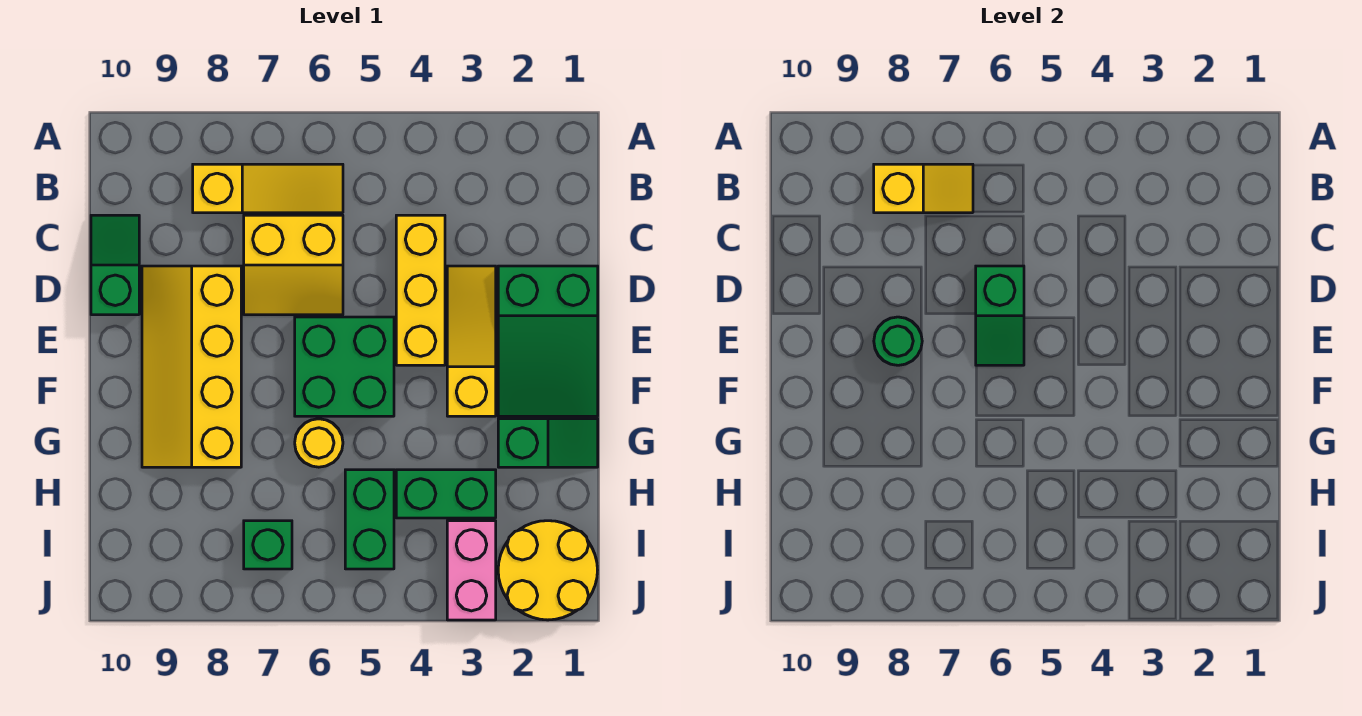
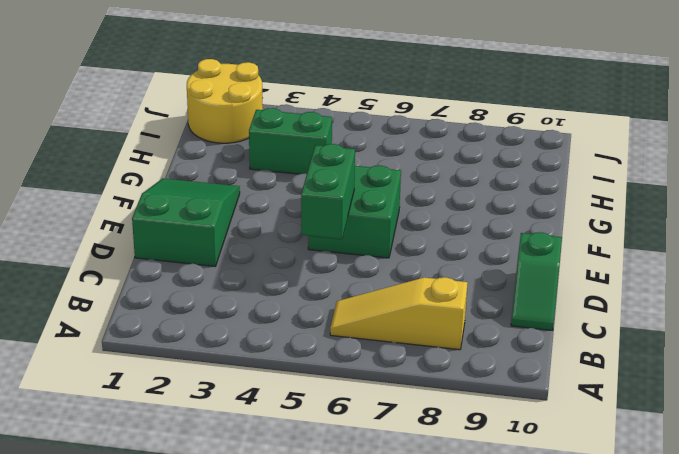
green brick D5:E5 level 2 -> green brick H5:I5 level 1
none -> yellow brick C4:E4 level 1
none -> yellow slope C6:D7 level 1 top C
none -> yellow slope D3:F3 level 1 top F

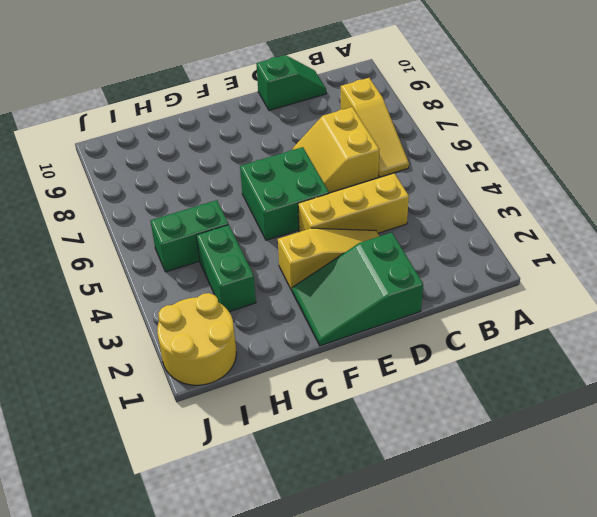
none -> yellow slope D8:G9 level 1 top 8
none -> green slope G1:G2 level 1 top 2
none -> yellow round brick G6 level 1

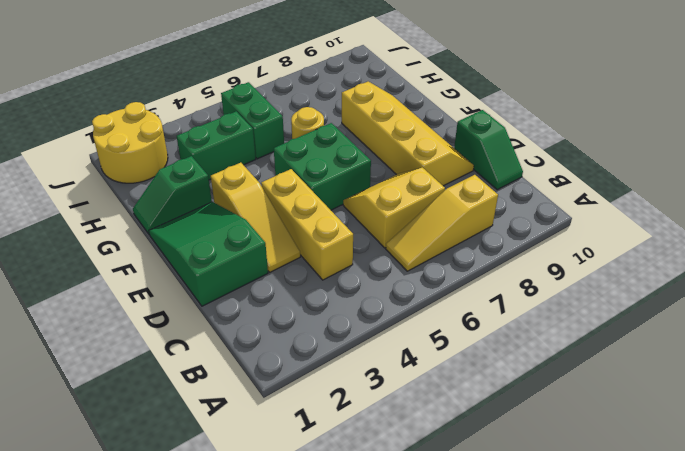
none -> pink brick I3:J3 level 1
none -> green brick I7 level 1
none -> yellow slope B7:B8 level 2 top 8

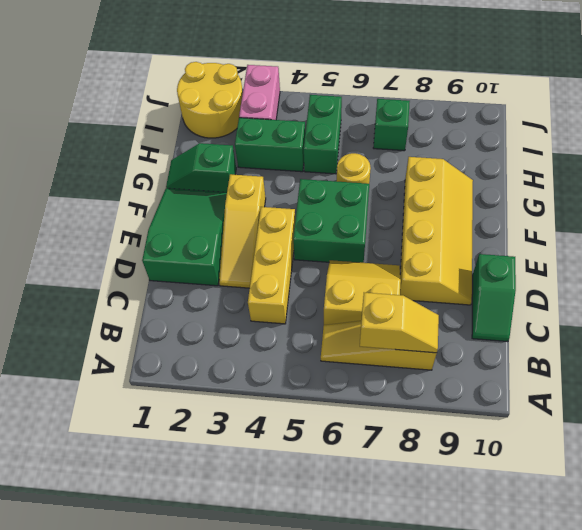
yellow slope B7:B8 level 2 top 7 -> yellow slope B7:B8 level 2 top 8
none -> green slope D6:E6 level 2 top D
none -> green round brick E8 level 2

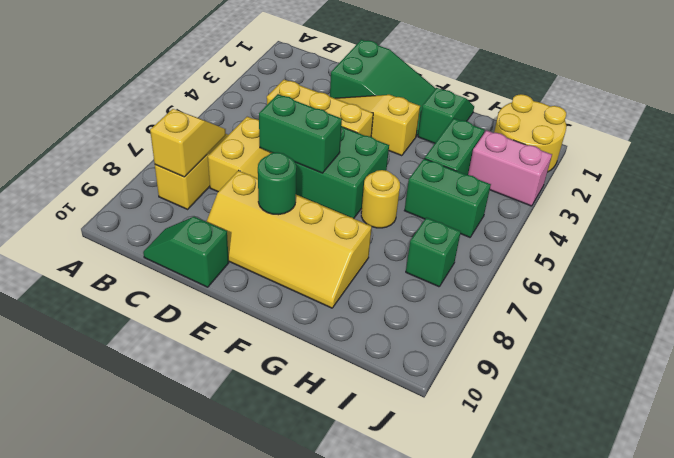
green brick D6:E6 level 2 -> green slope D6:E6 level 2 top D

